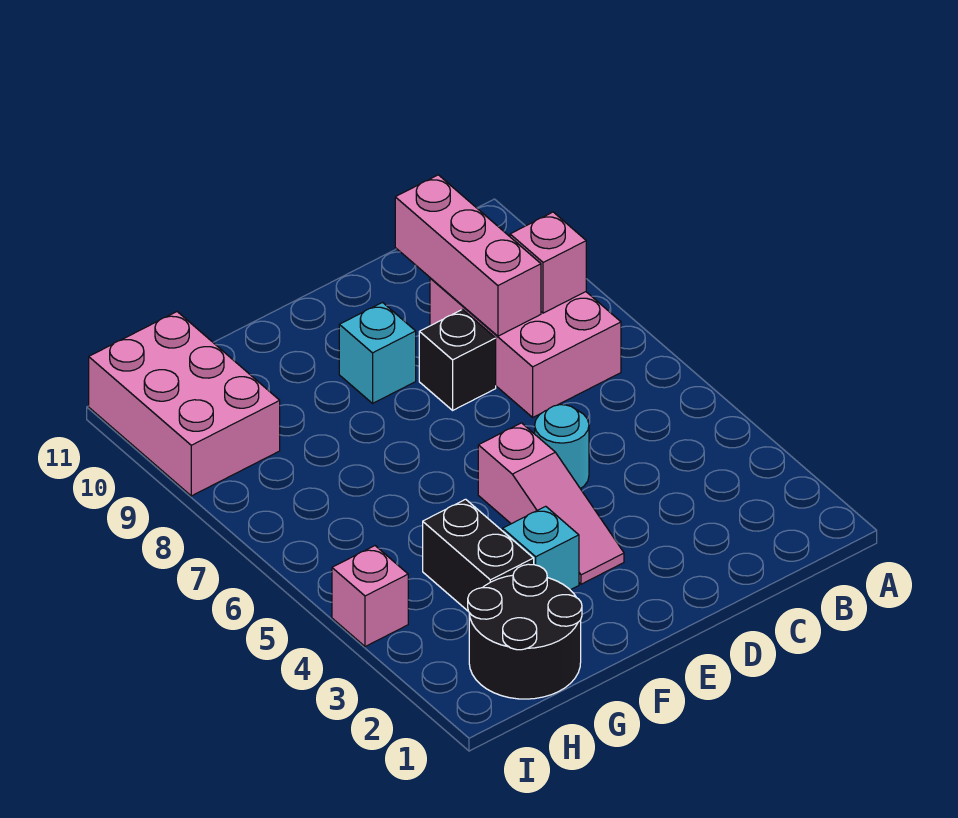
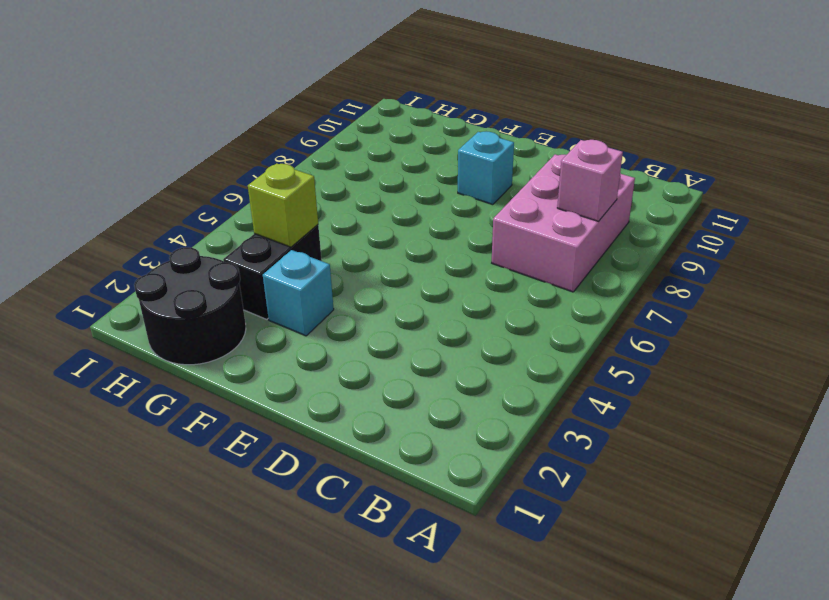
lime brick G4 level 2 -> none
none -> cyan round brick D5 level 1
none -> black brick D8 level 1
none -> pink slope E3:E5 level 1 top 5

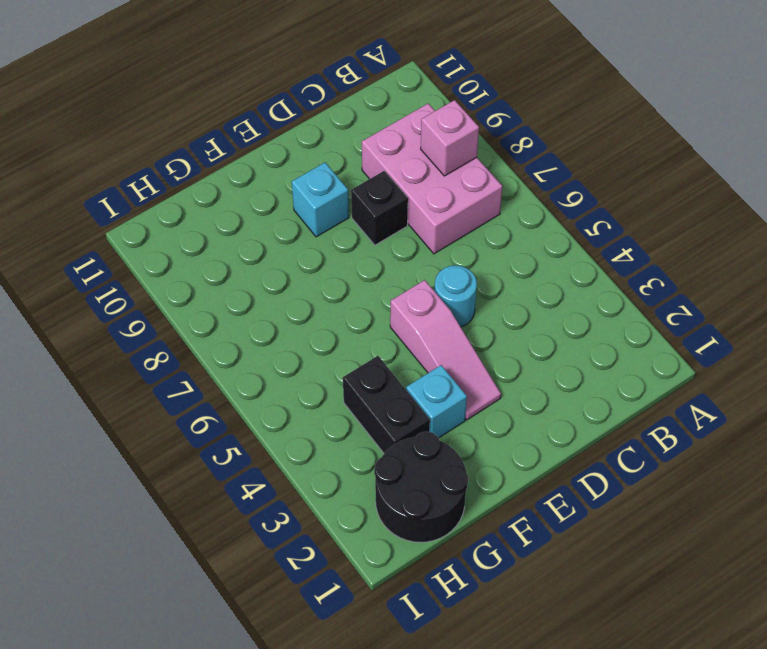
none -> pink brick H9:I11 level 1
none -> pink brick I4 level 1
none -> pink brick C8:C10 level 2

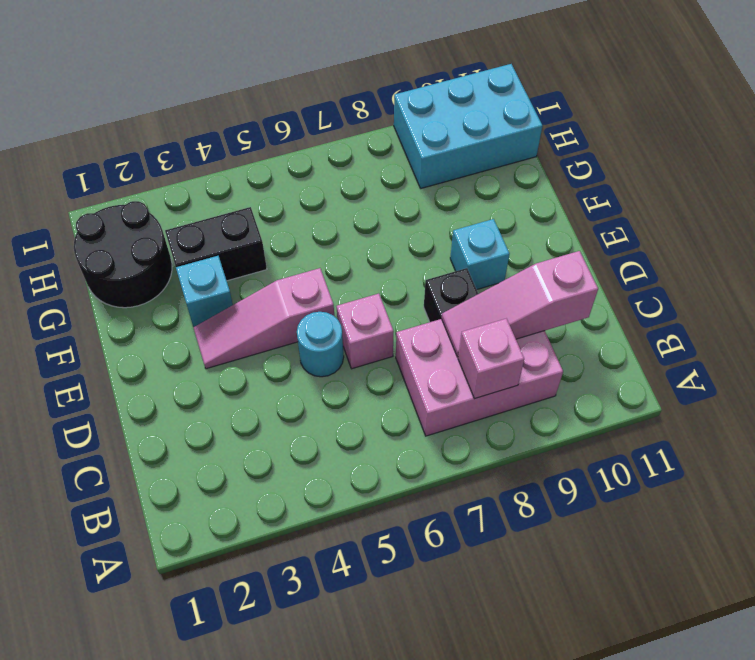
pink slope C8:C10 level 2 top 10 -> pink brick C8:C10 level 2
pink brick D6 level 1 -> pink brick I4 level 1
cyan brick H9:I11 level 1 -> pink brick H9:I11 level 1

